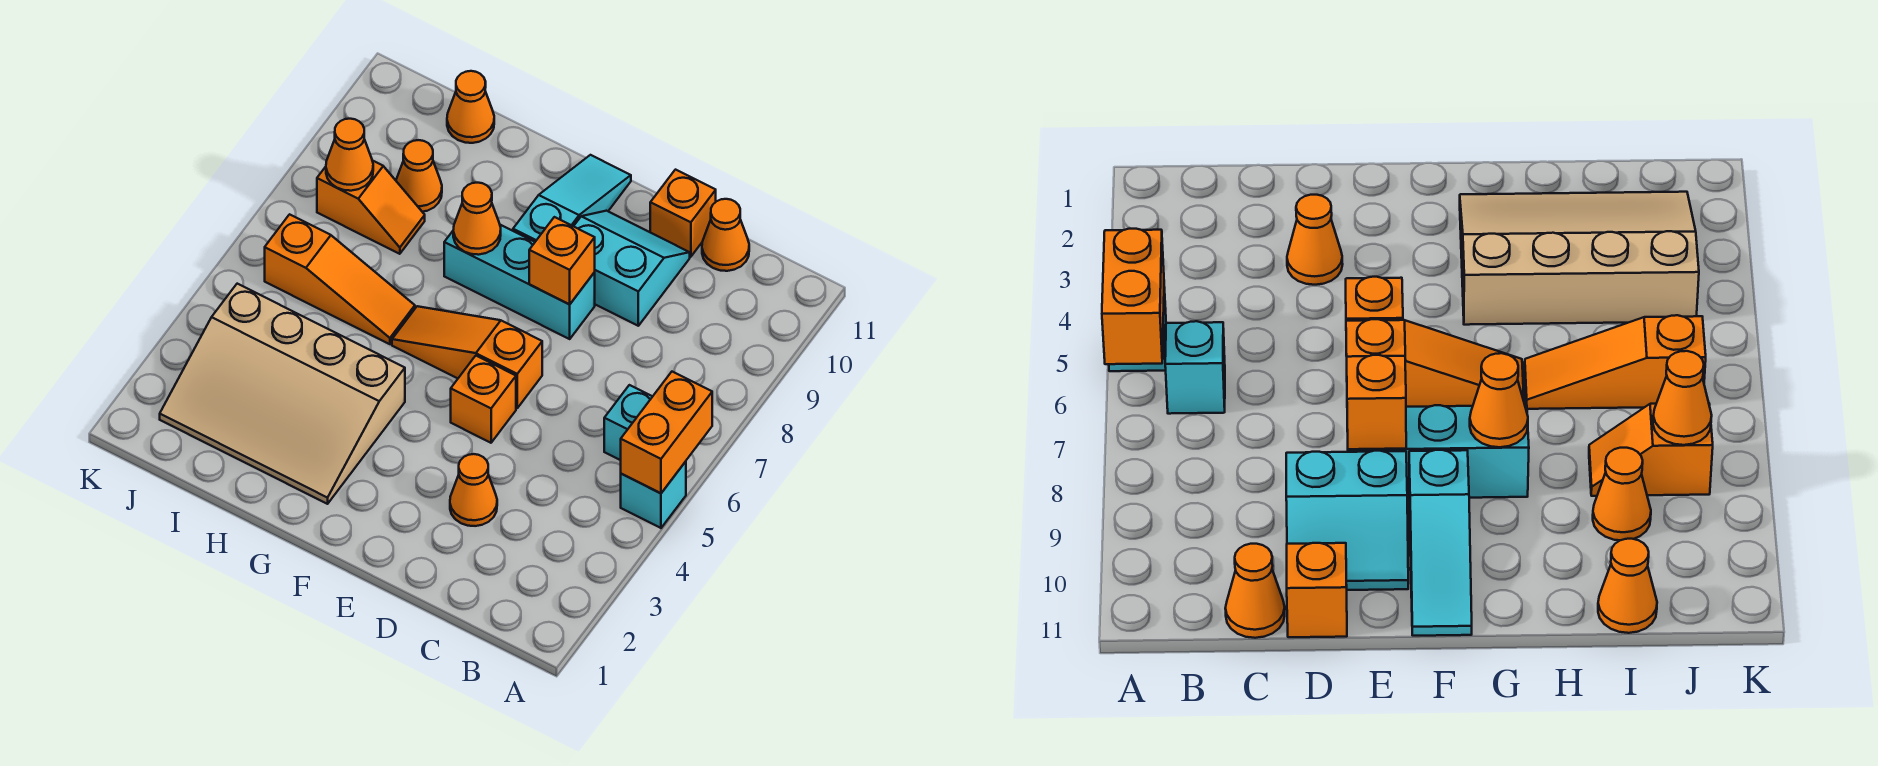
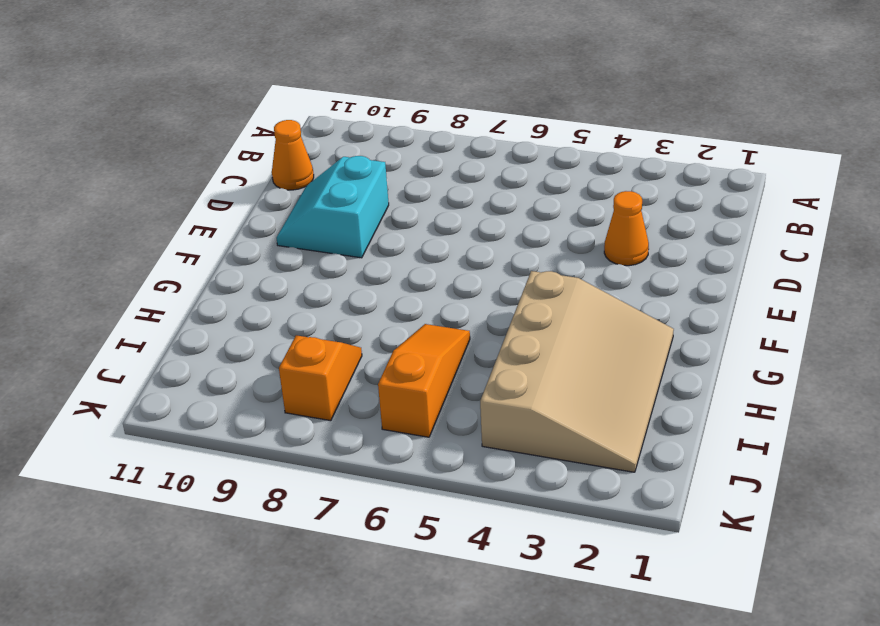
none -> cyan brick A5 level 1
none -> cyan brick B6 level 1
none -> orange brick D11 level 1

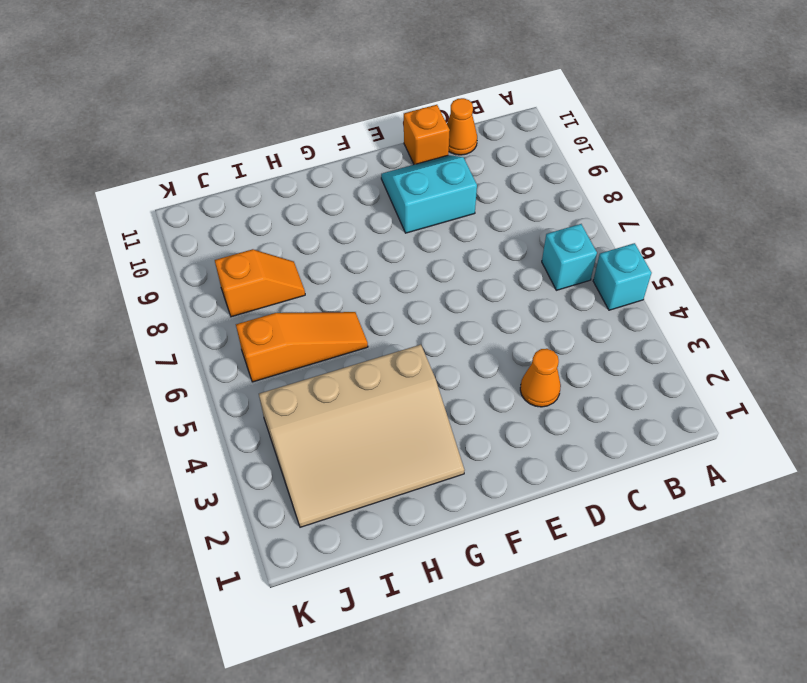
none -> orange brick E5 level 1
none -> orange slope E6:G6 level 1 top E
none -> cyan brick E8:G8 level 1

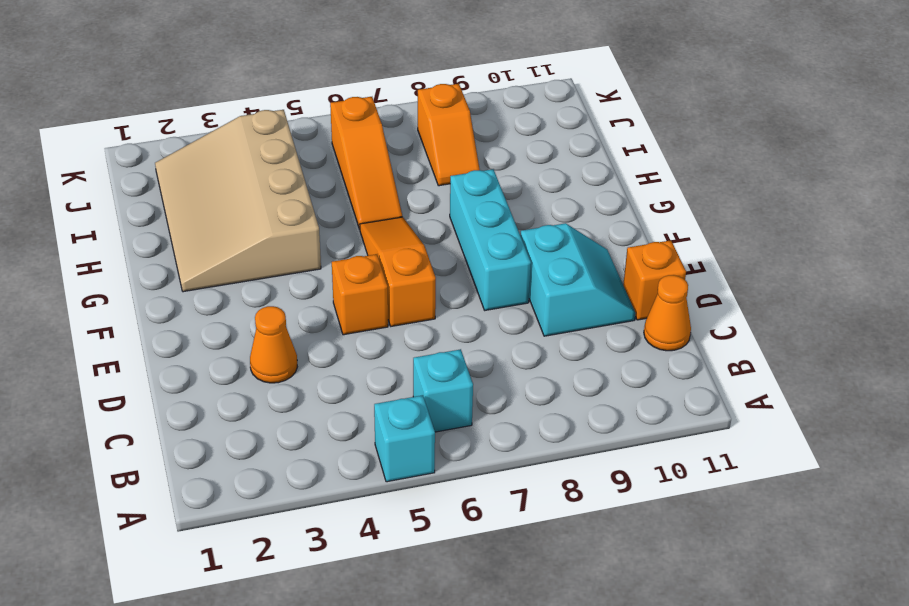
none -> cyan slope F9:F11 level 1 top 9
none -> orange cone I9 level 1
none -> orange cone I11 level 1

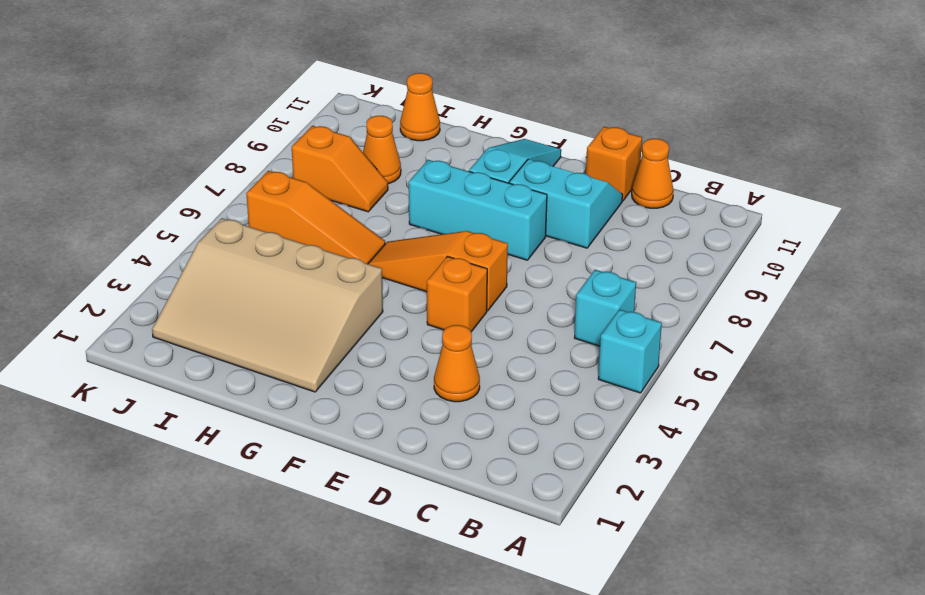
none -> orange brick A5:A6 level 2
none -> orange brick E8 level 2
none -> orange cone G8 level 2

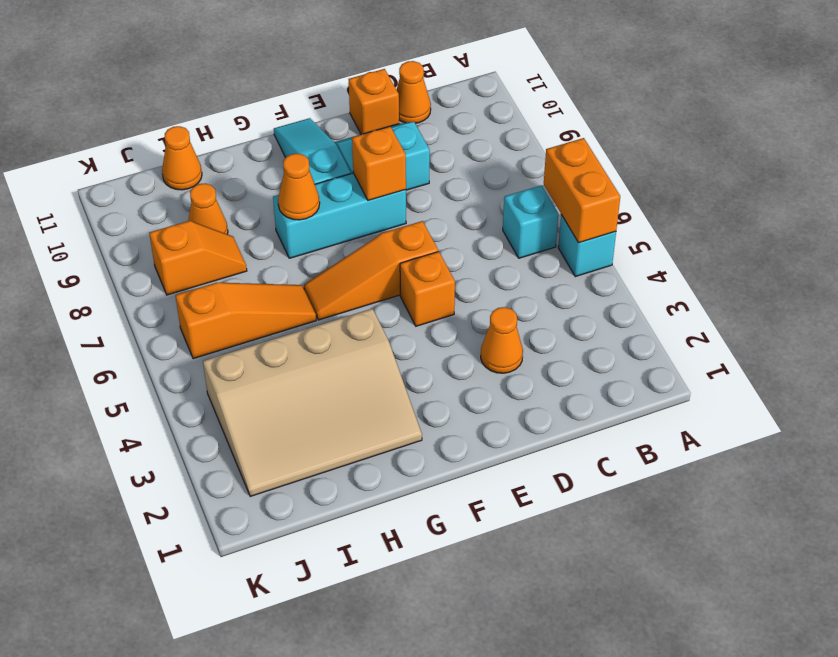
none -> orange cone J8 level 2

